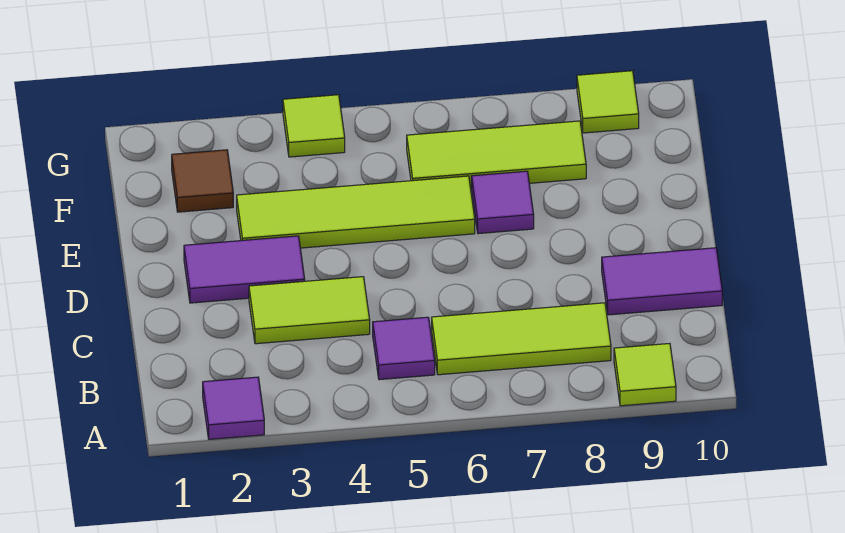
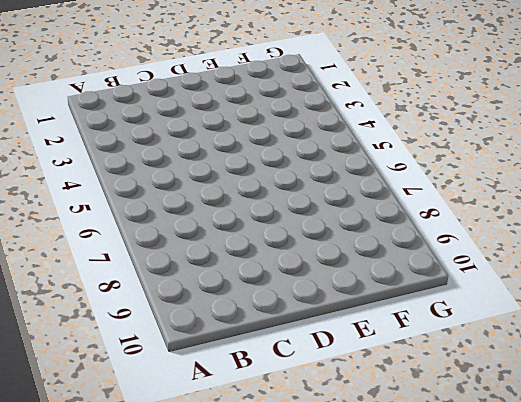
none -> purple tile A2 level 1
none -> lime tile A9 level 1
none -> purple tile B5 level 1

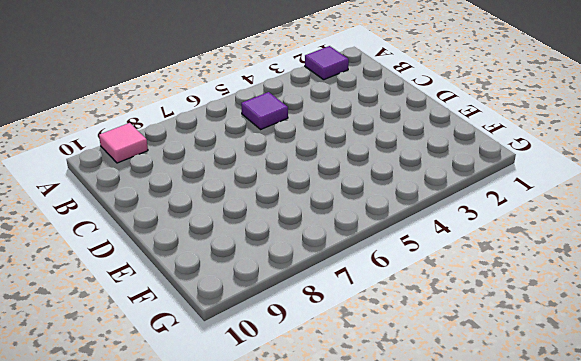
pink tile A9 level 1 -> lime tile A9 level 1
none -> lime tile B6:B8 level 1
none -> lime tile C3:C4 level 1
none -> purple tile C9:C10 level 1

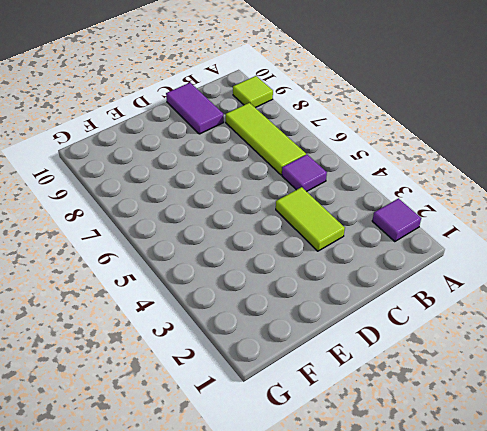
none -> purple tile D2:D3 level 1
none -> lime tile E3:E6 level 1
none -> purple tile E7 level 1

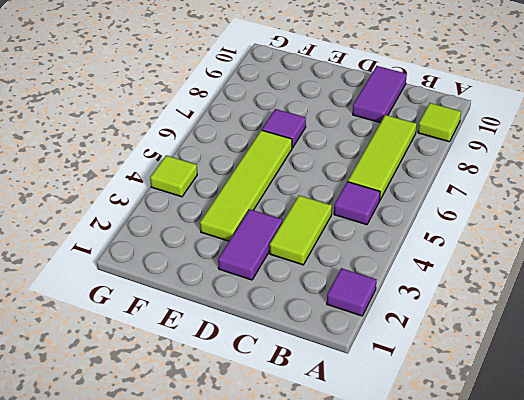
none -> brown tile F2 level 1
none -> lime tile F6:F8 level 1
none -> lime tile G9 level 1

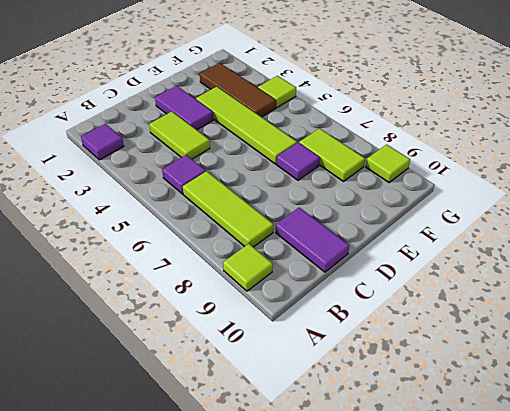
brown tile F2:F4 level 1 -> brown tile F2 level 1
lime tile F7:F8 level 1 -> lime tile F6:F8 level 1

